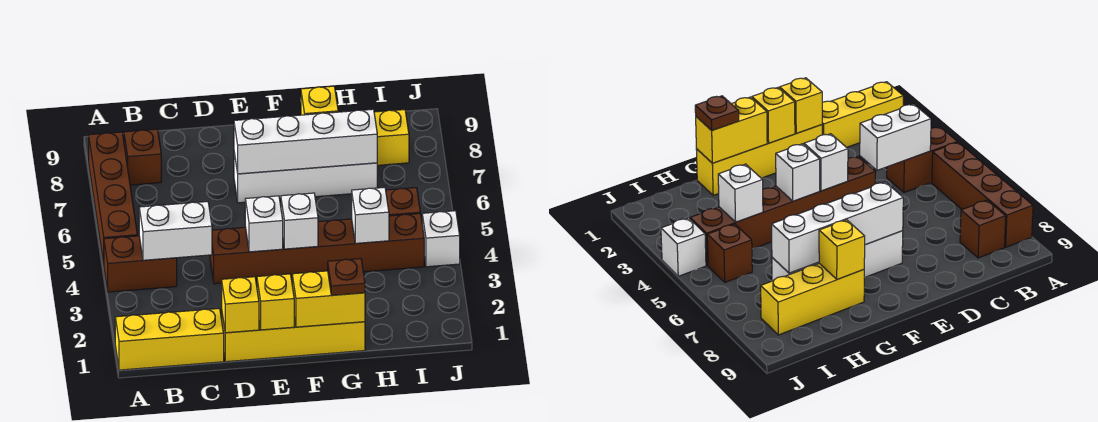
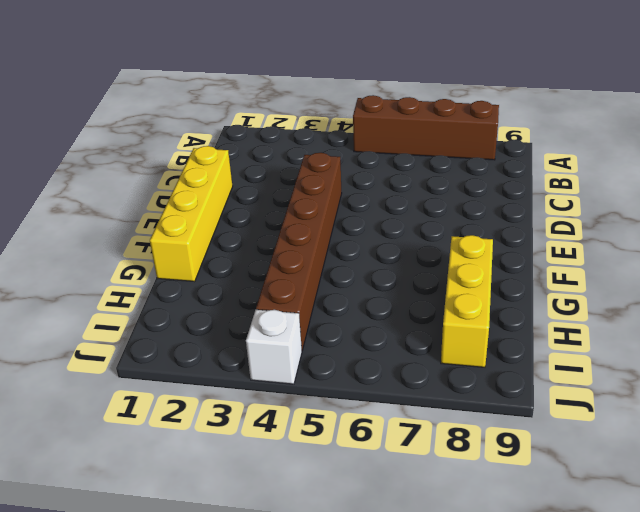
none -> yellow brick A1:C1 level 1
none -> brown brick A4:B4 level 1
none -> brown brick B8 level 1

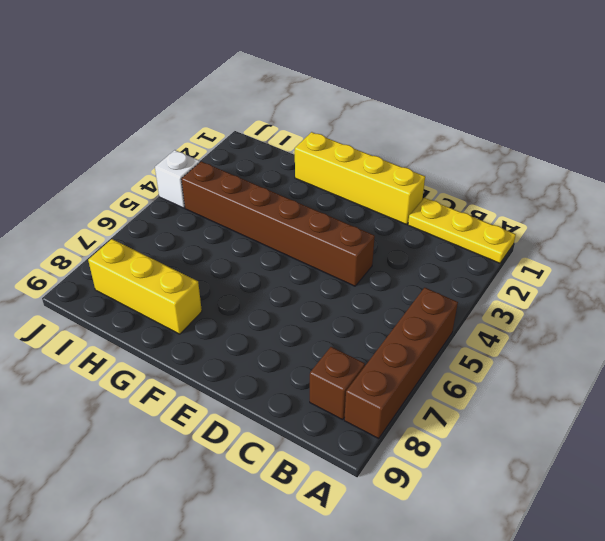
yellow plate A1:C1 level 1 -> yellow brick A1:C1 level 1
none -> brown brick A4:B4 level 1
none -> white brick E7:H7 level 1
none -> brown brick I5 level 1

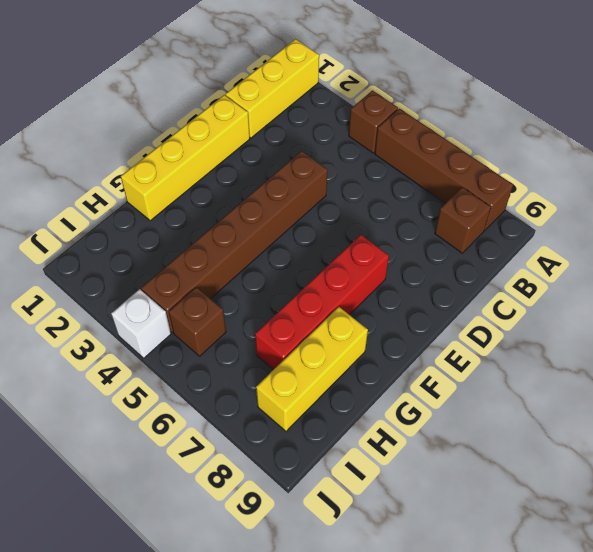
brown brick A4 level 1 -> brown brick A4:B4 level 1
red brick E7:H7 level 1 -> white brick E7:H7 level 1
none -> white brick B4:C4 level 2
none -> yellow brick D1 level 2
none -> yellow brick E1 level 2

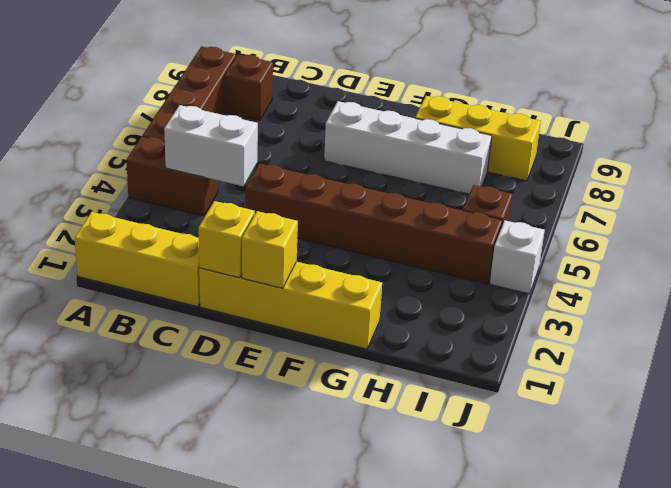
none -> white brick E4 level 2
none -> white brick E7:H7 level 2
none -> yellow brick F1:G1 level 2

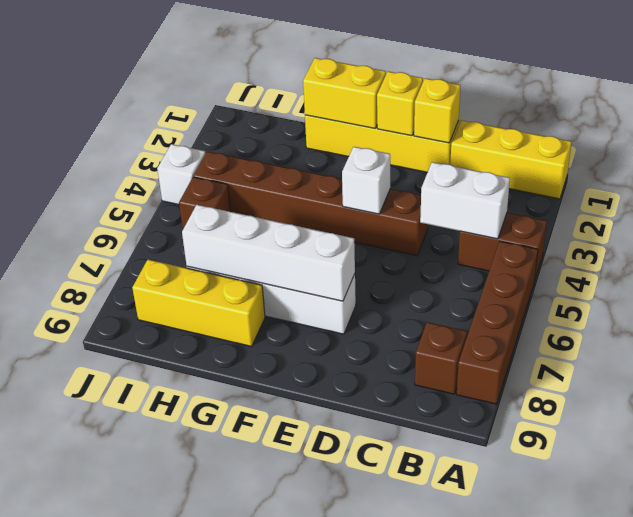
none -> white brick F4 level 2
none -> yellow brick G8 level 2
none -> white brick H4 level 2

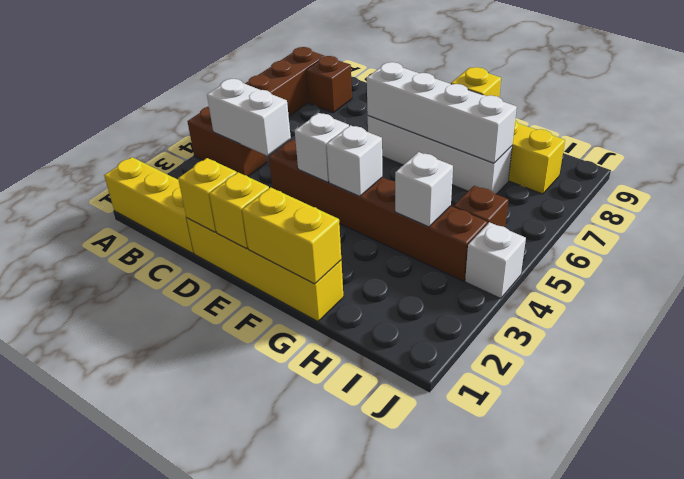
none -> brown plate G1 level 3

